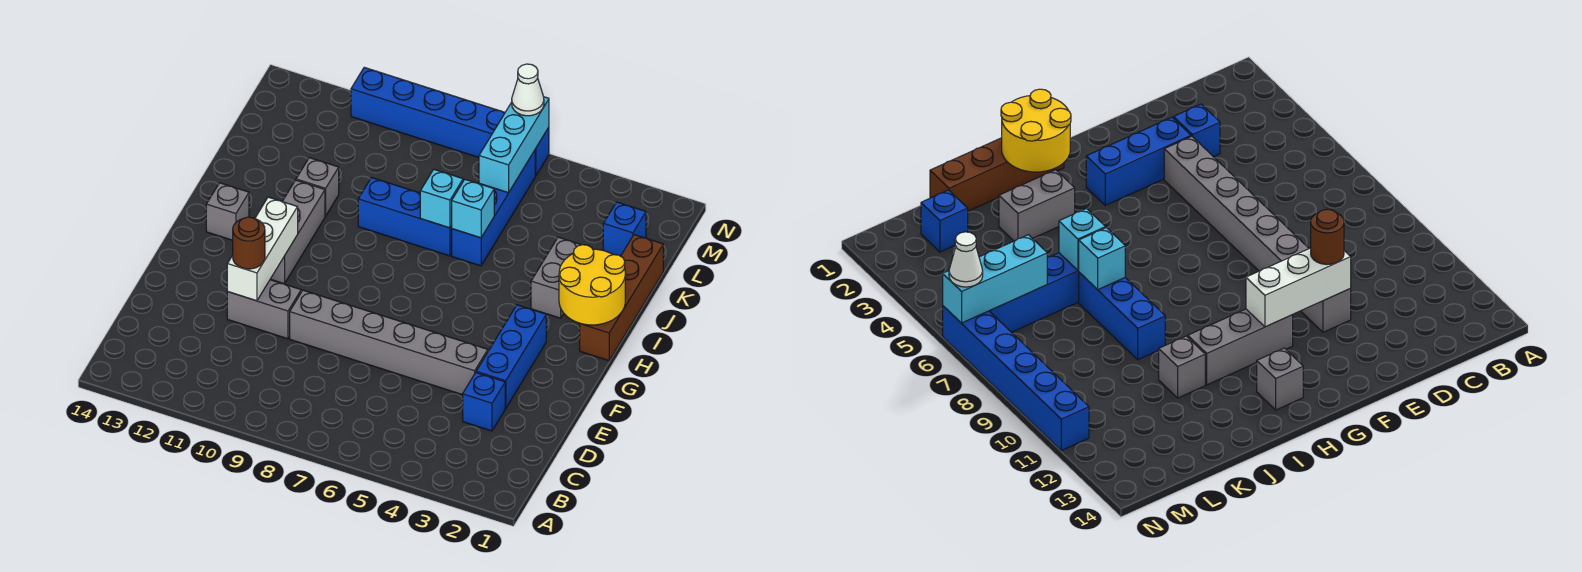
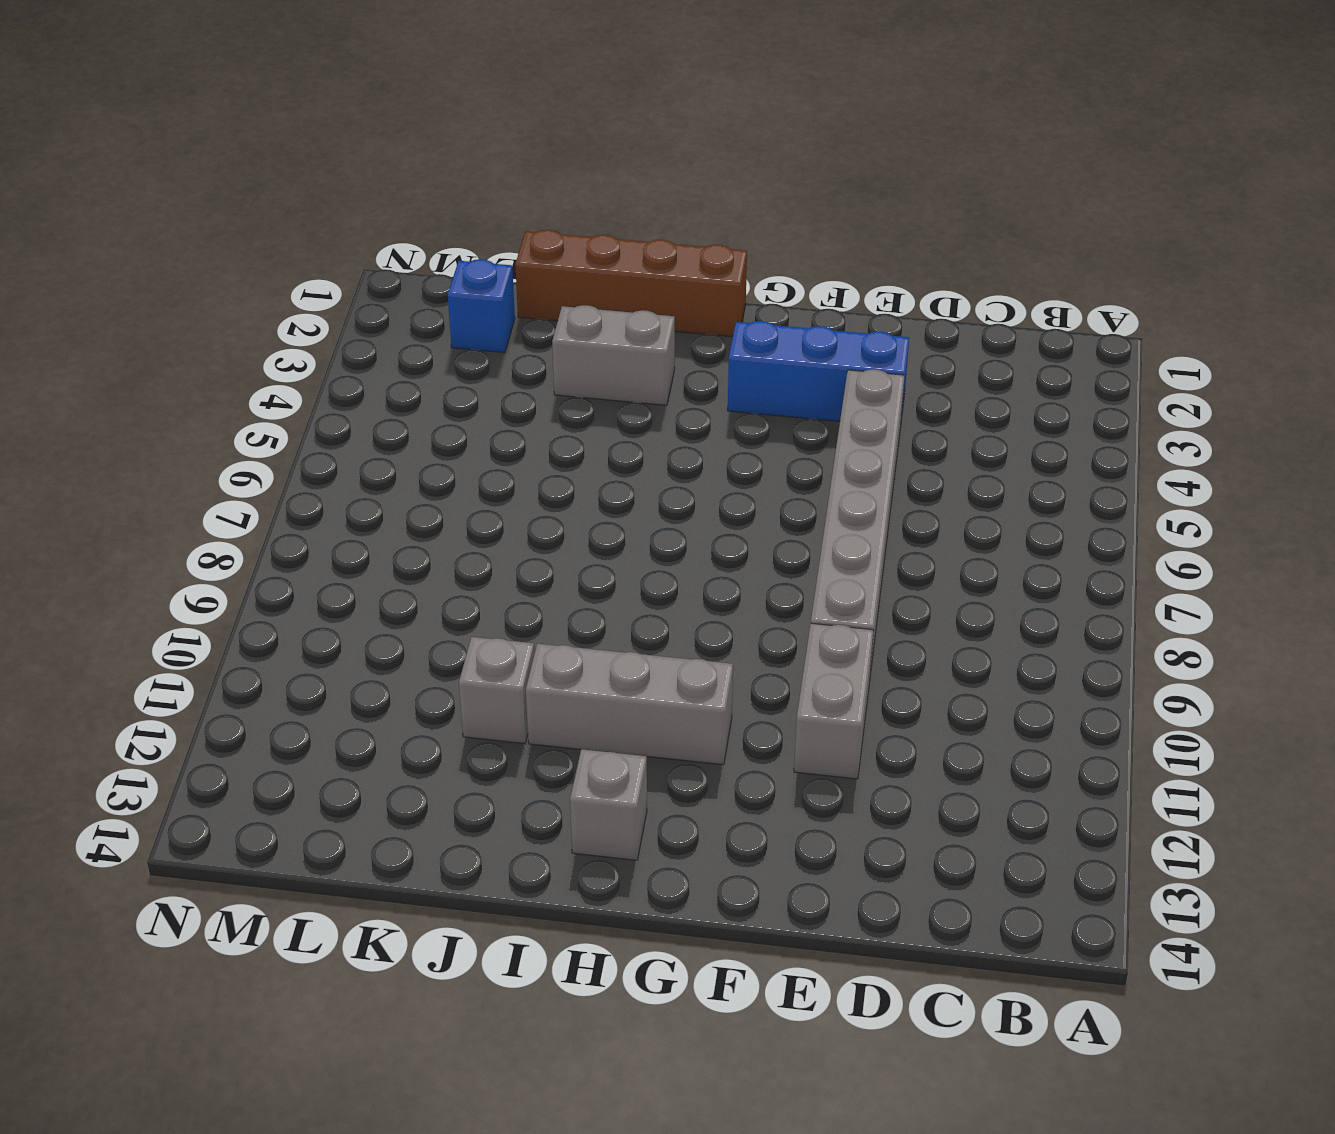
none -> blue brick D3 level 1
none -> blue brick J6:M6 level 1
none -> blue brick J7:J9 level 1

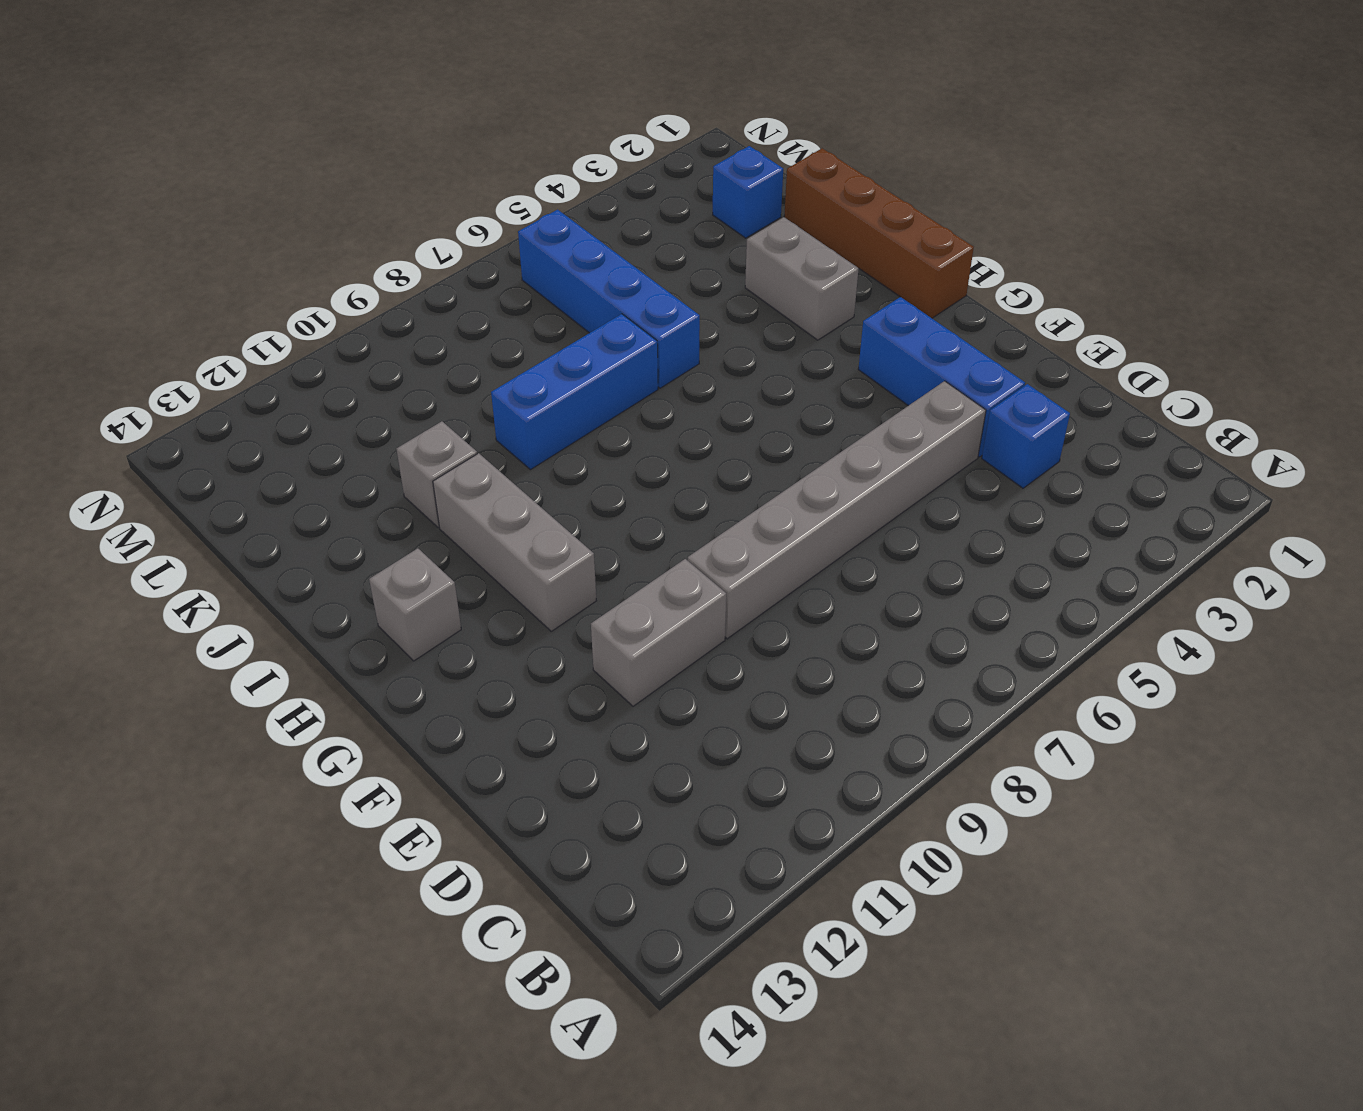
none -> blue brick N6:N11 level 1
none -> white brick E11:G11 level 2
none -> yellow round brick H1:I2 level 2

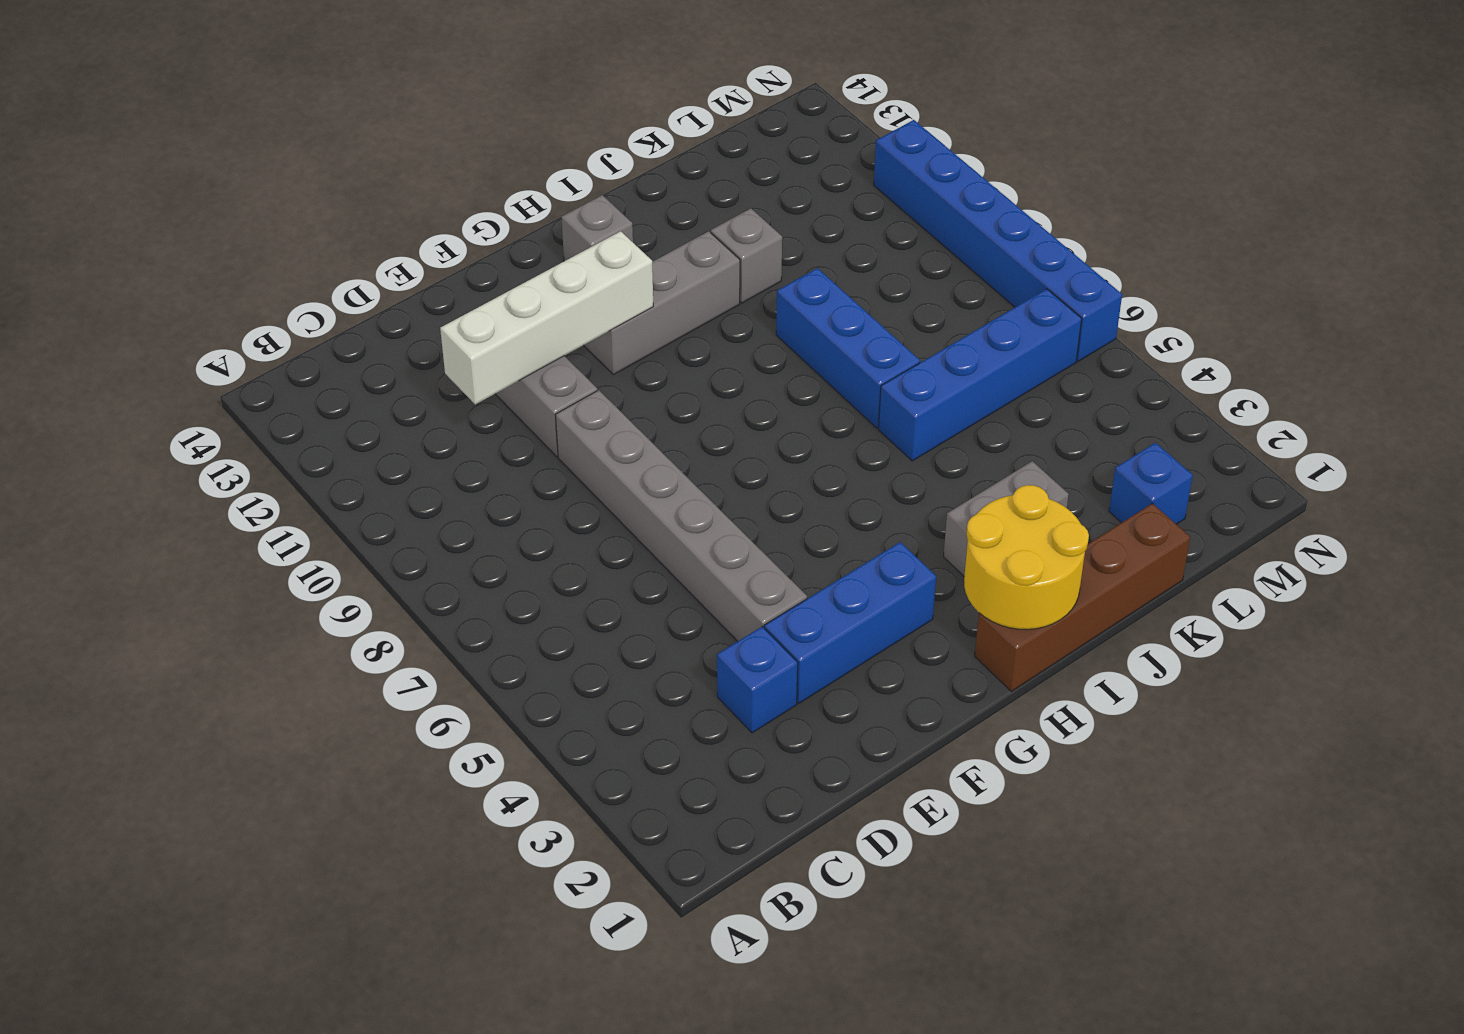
white brick D11:G11 level 2 -> white brick E11:G11 level 2
none -> cyan brick J6 level 2
none -> cyan brick J7 level 2
none -> cyan brick L6:N6 level 2

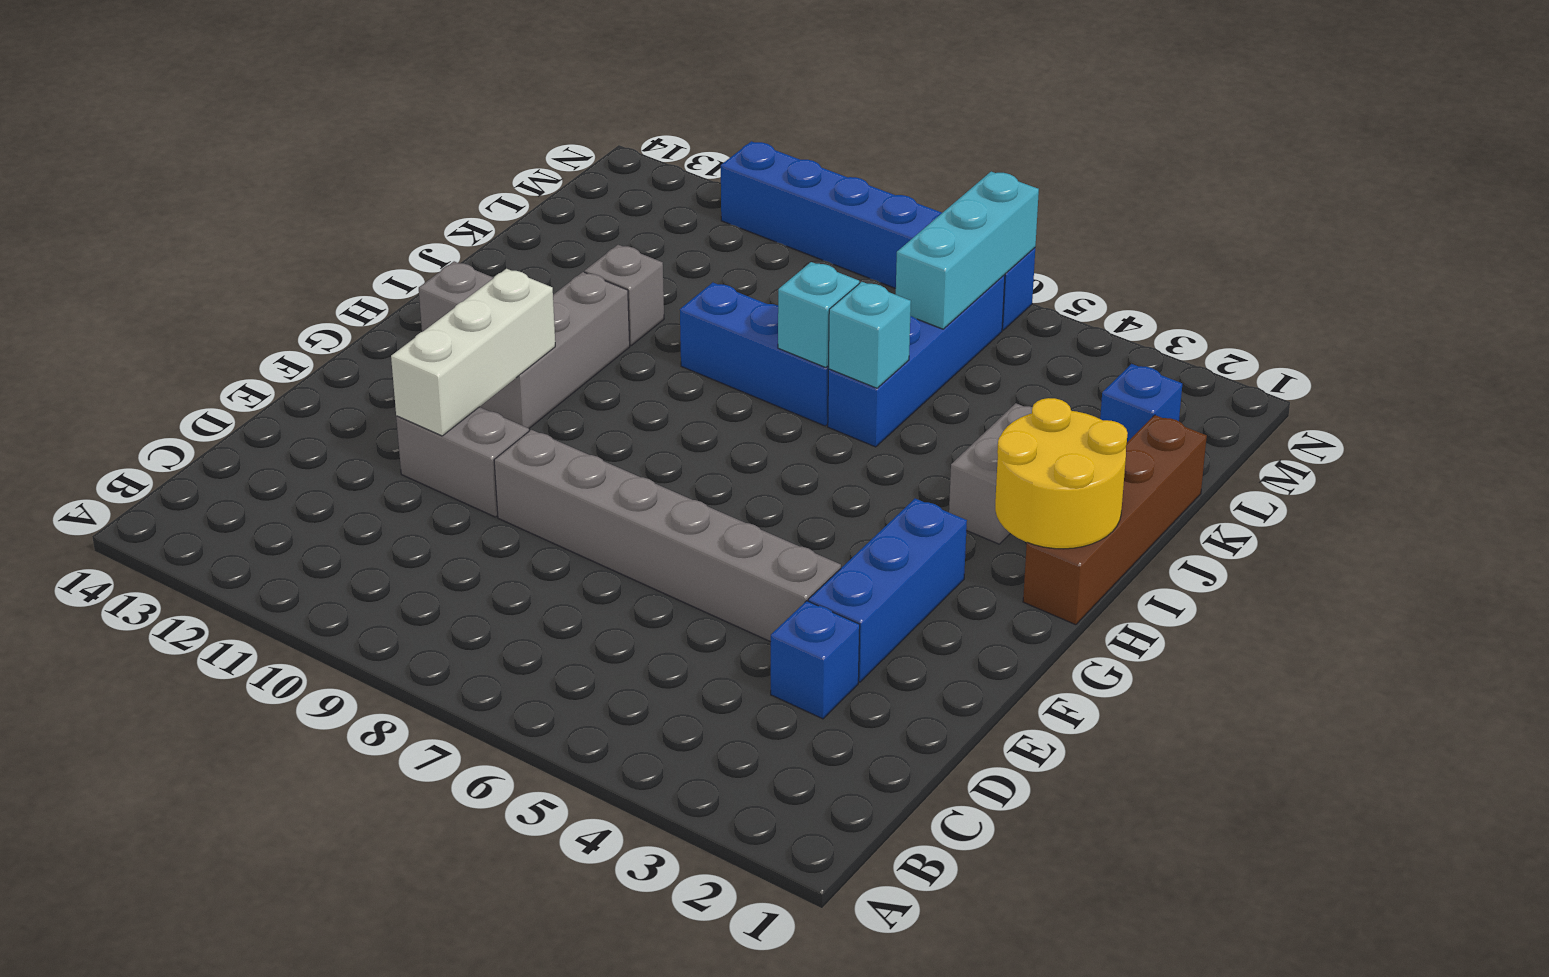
none -> brown round brick E11 level 3
none -> white cone N6 level 3

